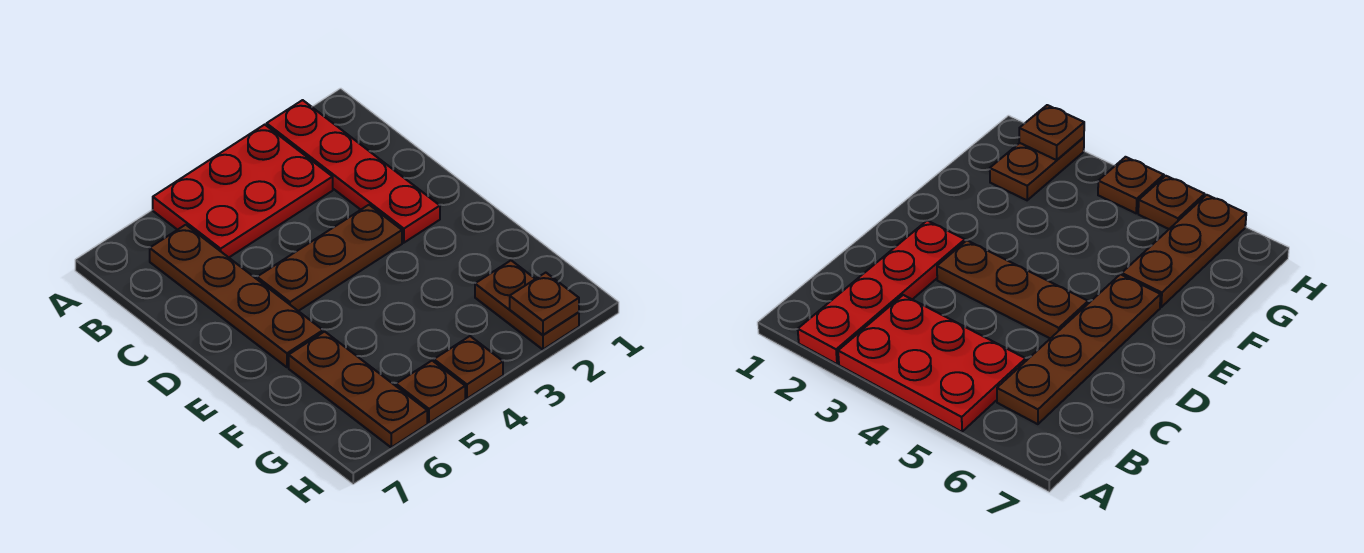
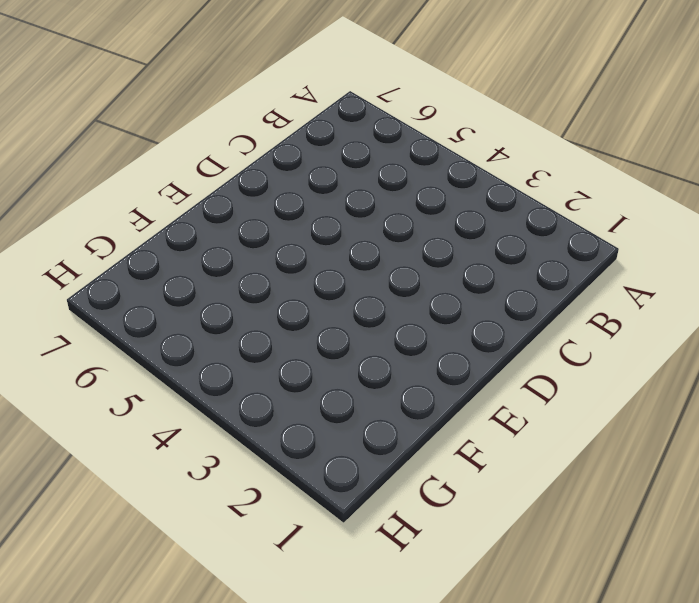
none -> red plate A2:D2 level 1
none -> red plate A3:B5 level 1

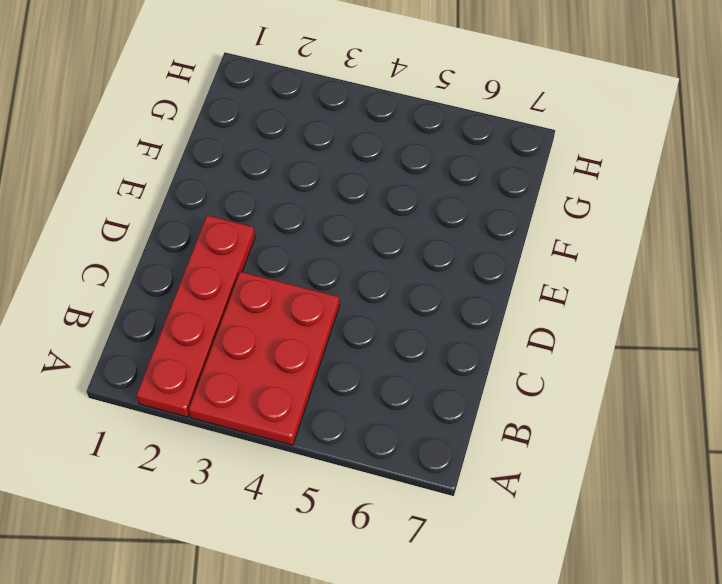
red plate A3:C4 level 1 -> red plate A3:B5 level 1
none -> brown plate B6:E6 level 1
none -> brown plate D3:D5 level 1

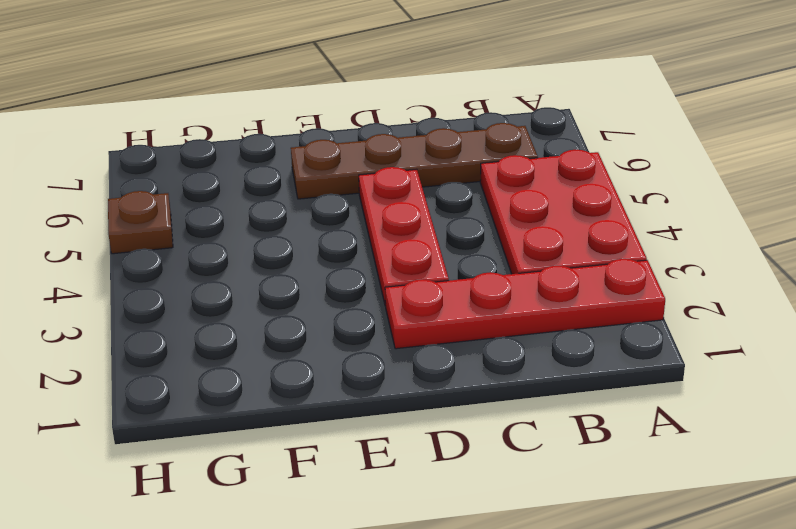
red plate D3:D5 level 1 -> brown plate D3:D5 level 1
none -> brown plate F6:H6 level 1
none -> brown plate G2:H2 level 1

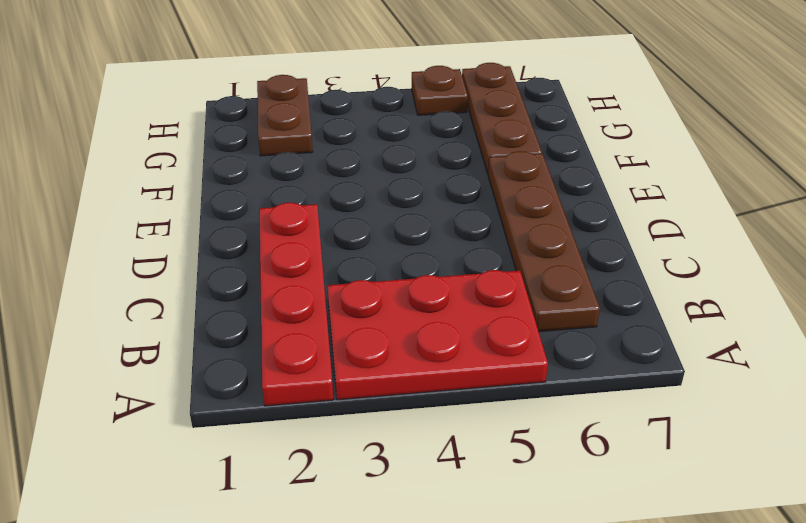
none -> brown plate D3:D5 level 1
none -> brown plate H4 level 1

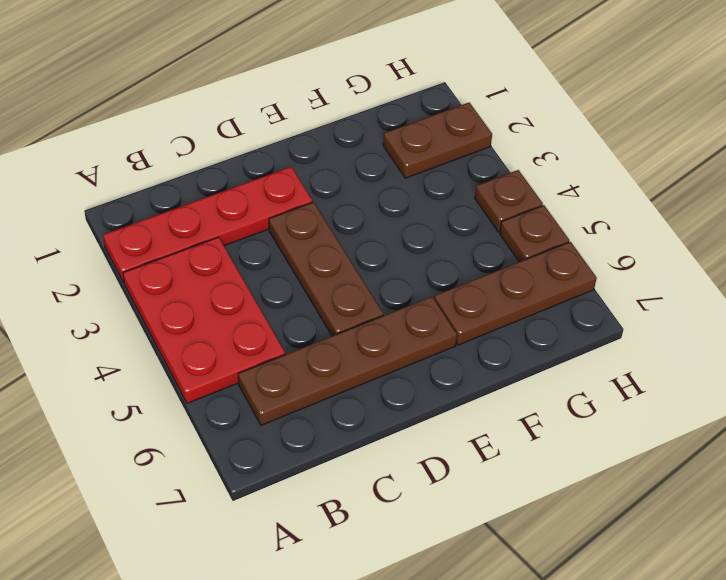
none -> brown plate H2 level 2

